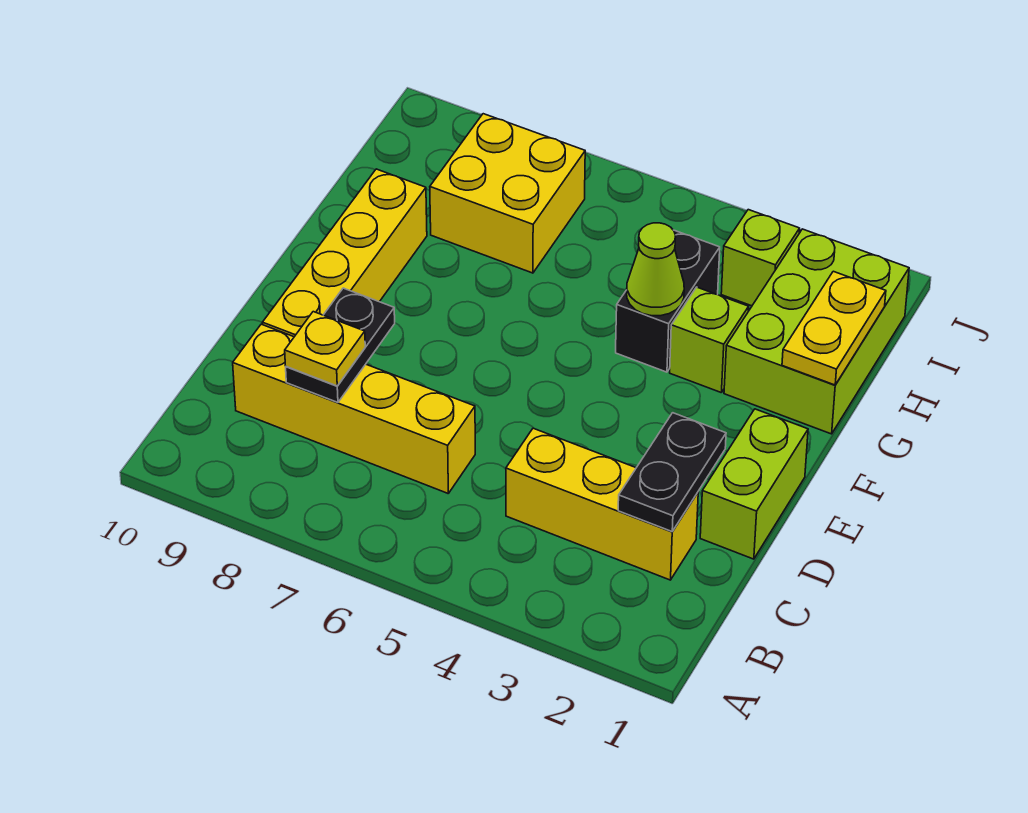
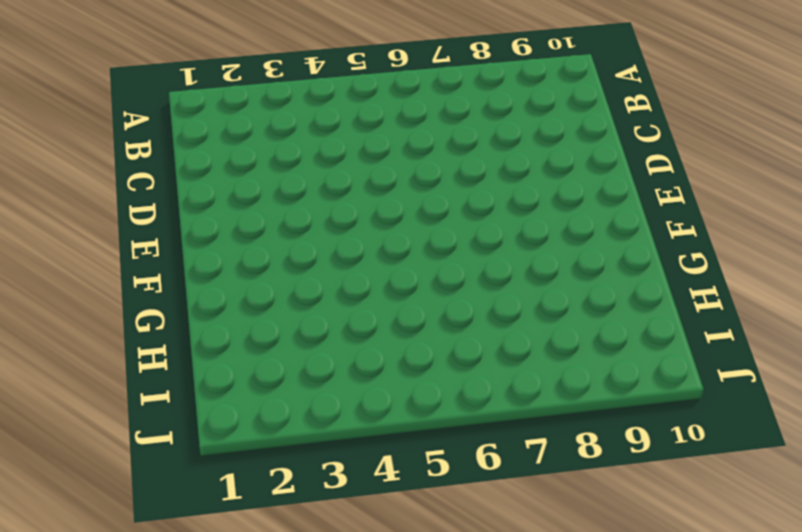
none -> yellow brick C2:C4 level 1
none -> yellow brick C6:C9 level 1
none -> lime brick D1:E1 level 1

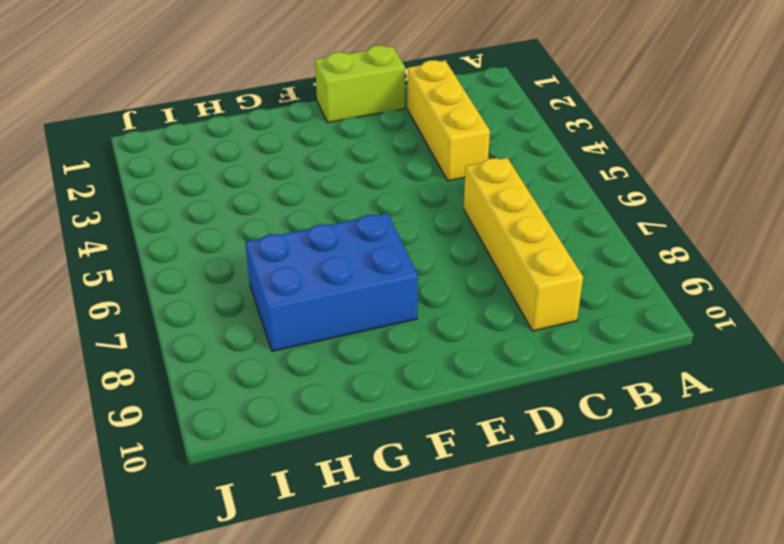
blue brick F7:H8 level 1 -> yellow brick H7:I8 level 1
none -> yellow brick D9:G9 level 1
none -> lime brick G1:I2 level 1
none -> lime brick G3 level 1

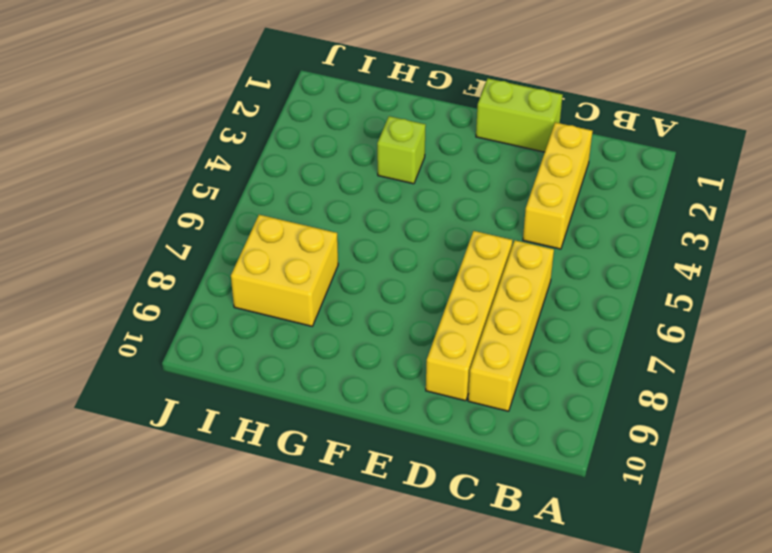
yellow brick D6:D9 level 1 -> yellow brick D9:G9 level 1
none -> lime brick G1:I2 level 1
none -> black brick G4:H4 level 1
none -> lime brick I3 level 1

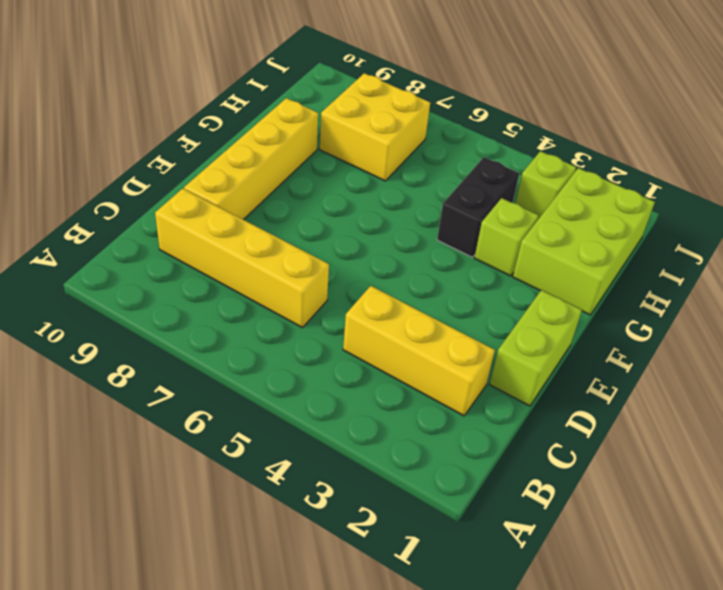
none -> black plate C2:D2 level 2
none -> black plate C8:D8 level 2
none -> yellow plate G1:H1 level 2

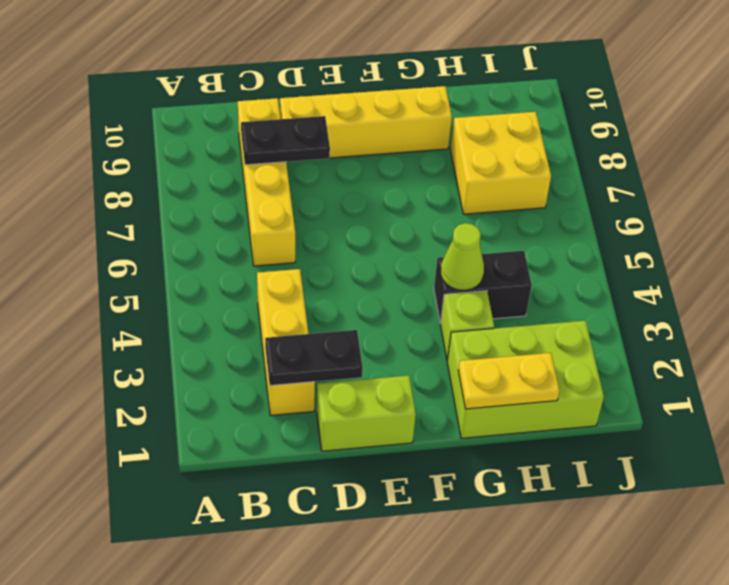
none -> lime brick I3 level 1
none -> yellow plate C8 level 3

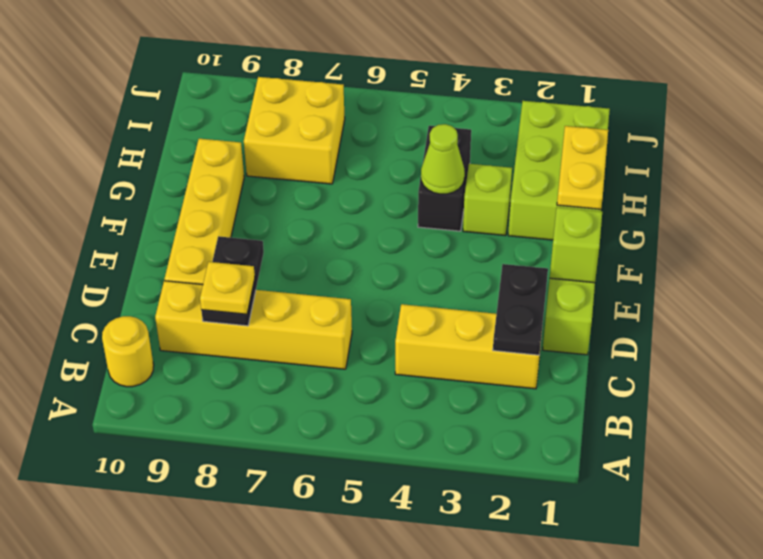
yellow round brick B10 level 1 -> none
lime brick E1 level 2 -> lime brick I3 level 1

